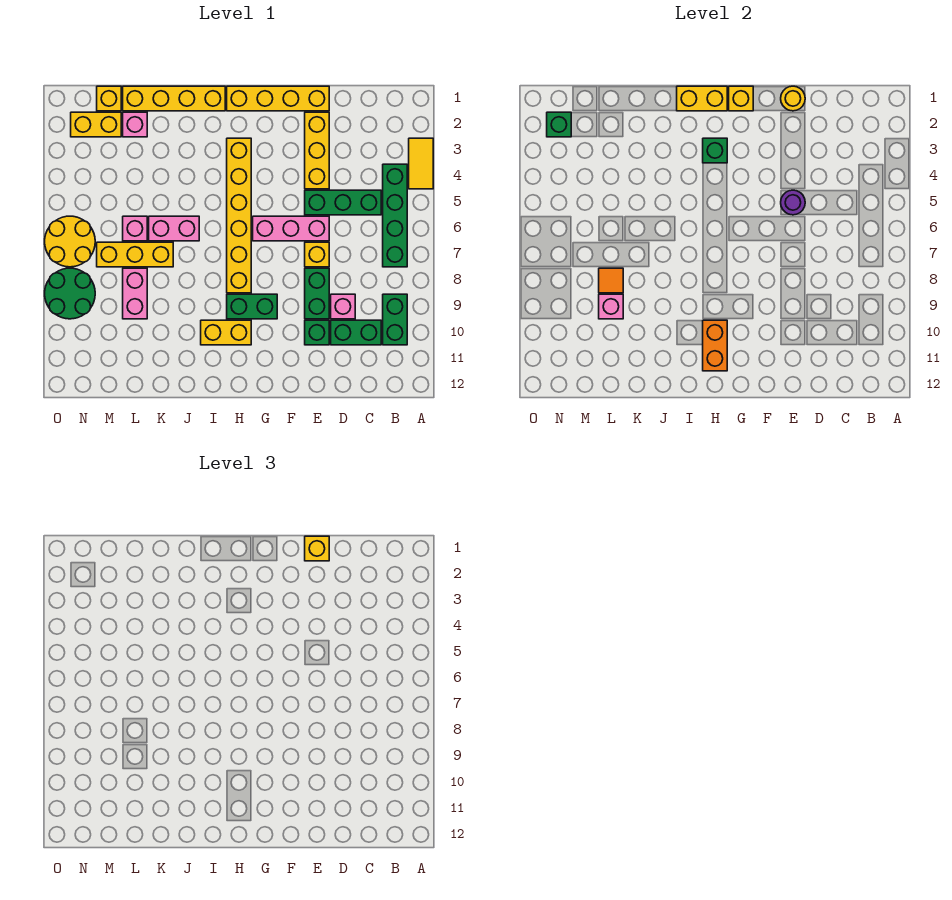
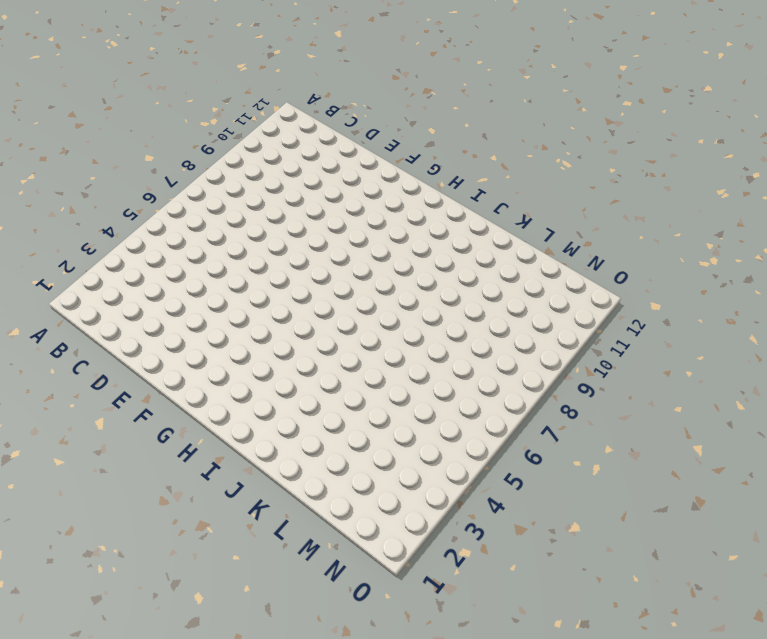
none -> yellow tile A3:A4 level 1
none -> green brick B4:B7 level 1
none -> green brick B9:B10 level 1
none -> green brick C5:E5 level 1

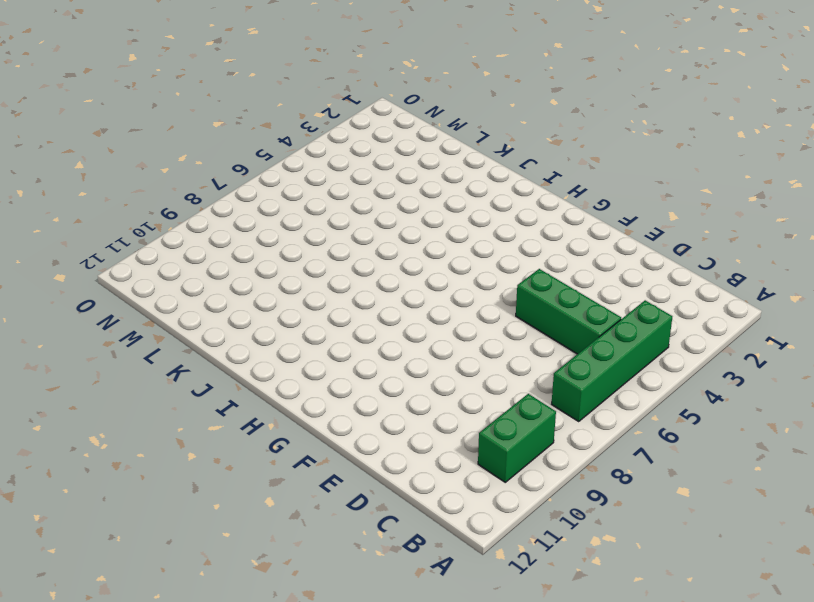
none -> yellow tile A3:A4 level 1
none -> green brick C10:D10 level 1
none -> pink brick D9 level 1
none -> yellow brick E1:H1 level 1

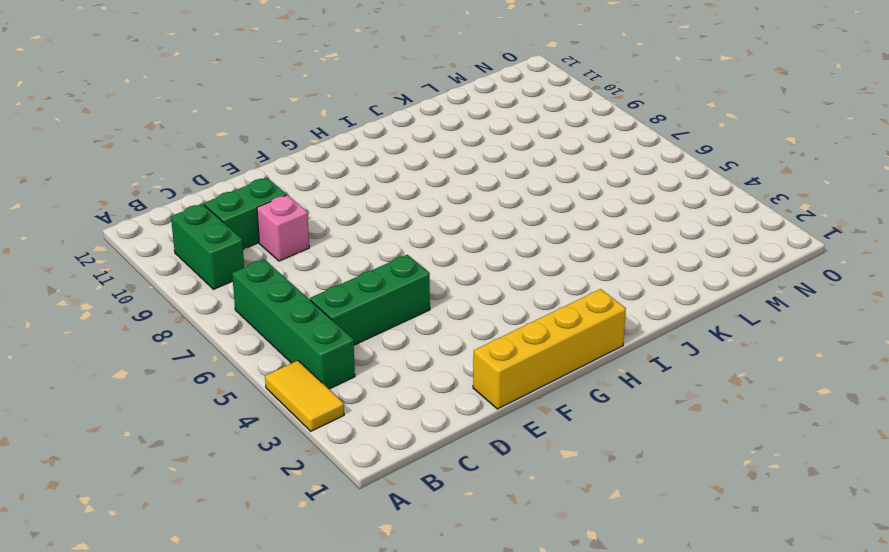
none -> yellow brick E2:E4 level 1
none -> pink brick E6:G6 level 1
none -> yellow brick E7 level 1
none -> green brick E8:E9 level 1

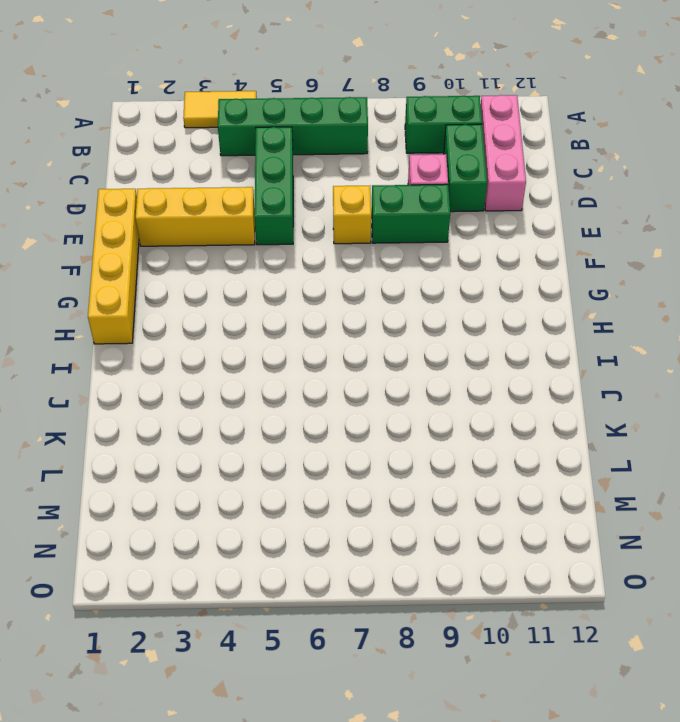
pink brick B11:D11 level 1 -> pink brick E6:G6 level 1
none -> green brick E10 level 1
none -> green brick G9:H9 level 1
none -> yellow brick H3:H8 level 1
none -> yellow brick H10:I10 level 1

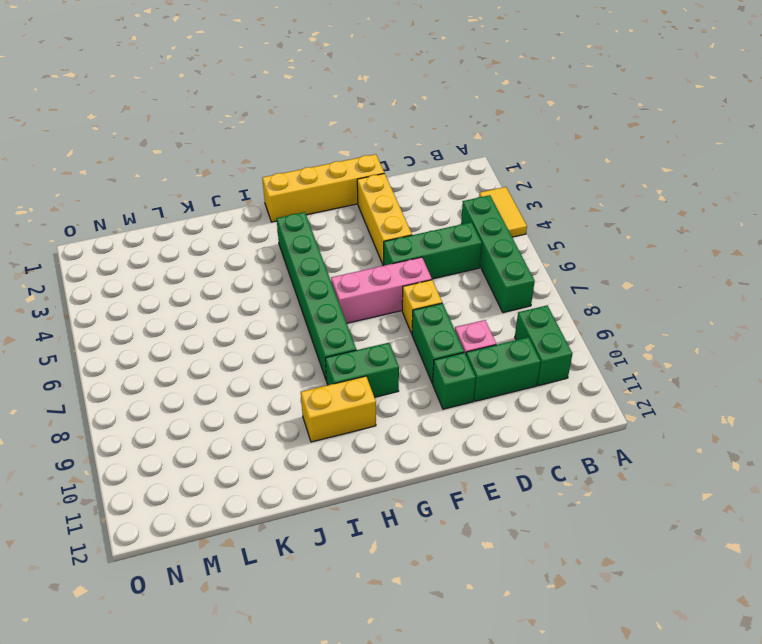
green brick H3:H8 level 1 -> yellow brick H3:H8 level 1
none -> yellow brick I1:L1 level 1
none -> pink brick J6:K6 level 1
none -> yellow brick K7:M7 level 1
none -> pink brick L2 level 1

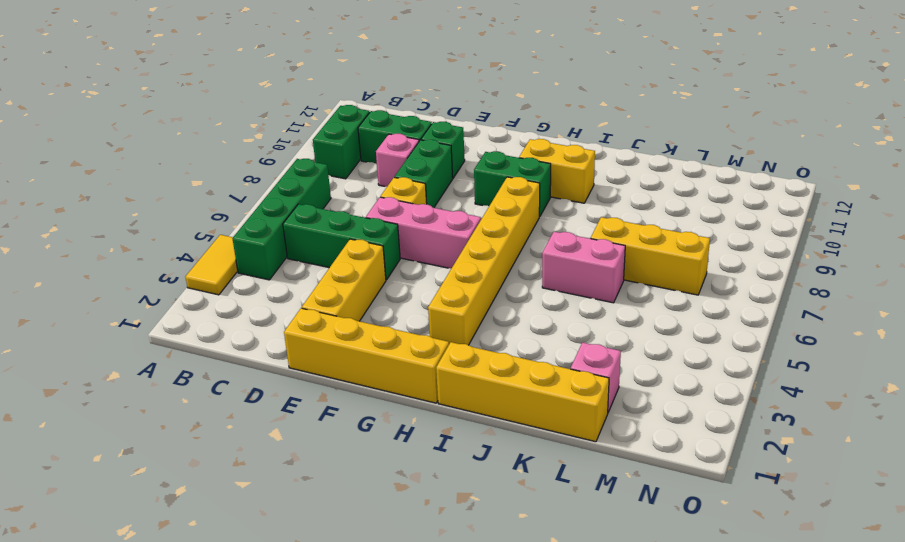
none -> pink brick L6 level 1
none -> pink brick L8:L9 level 1
none -> yellow brick M1 level 1
none -> yellow brick M2:N2 level 1

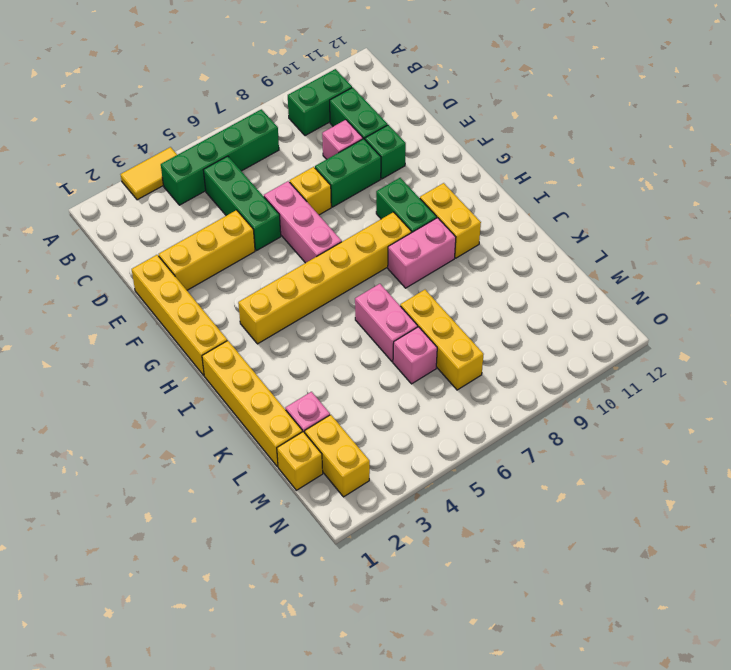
pink brick I8:I9 level 1 -> pink brick L8:L9 level 1
none -> yellow round brick N6:O7 level 1
none -> green round brick N8:O9 level 1
none -> yellow round brick E1 level 2
none -> purple round brick E5 level 2

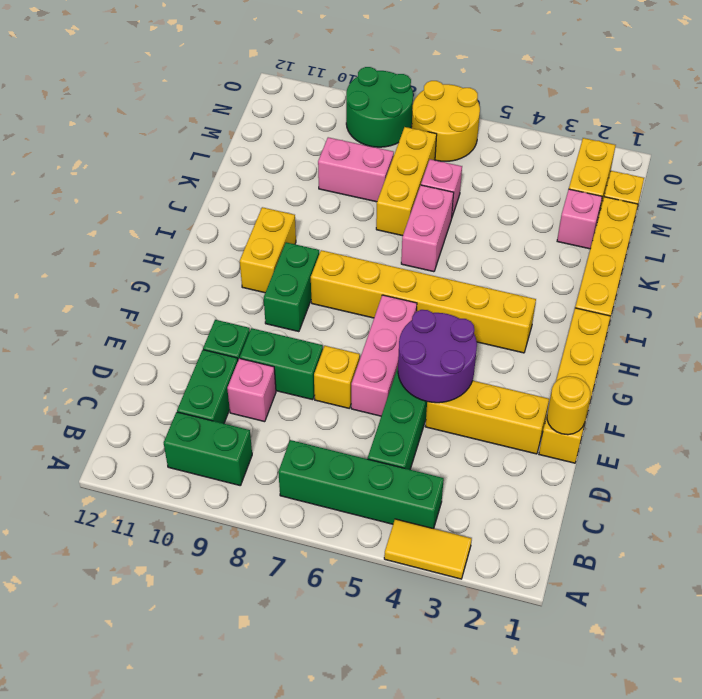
purple round brick E4:F5 level 2 -> purple round brick E5 level 2
none -> yellow brick G1 level 2
none -> yellow brick H1:I1 level 2
none -> green brick H3 level 2
none -> orange brick H10:H11 level 2

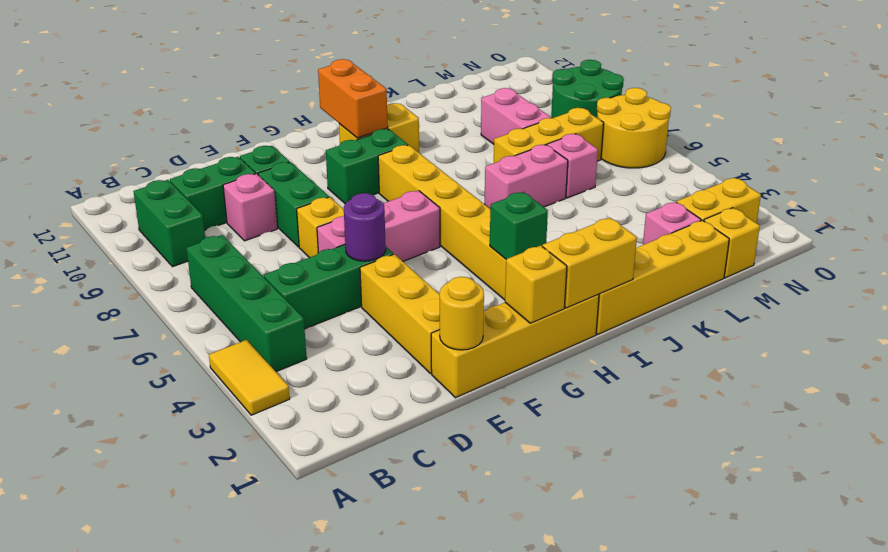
none -> orange tile L8 level 2
none -> pink brick L9 level 2
none -> green brick N2 level 2
none -> yellow brick E1 level 3

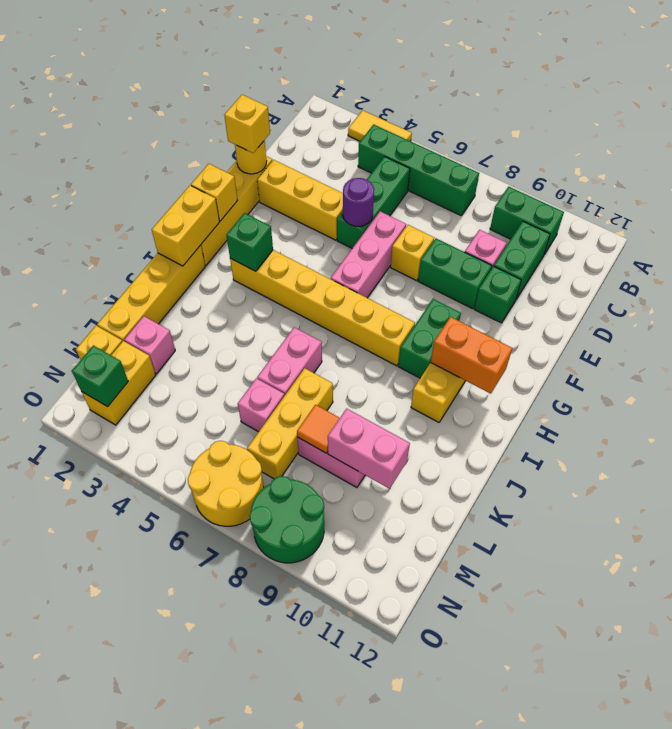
pink brick L9:L10 level 2 -> pink brick L9 level 2

